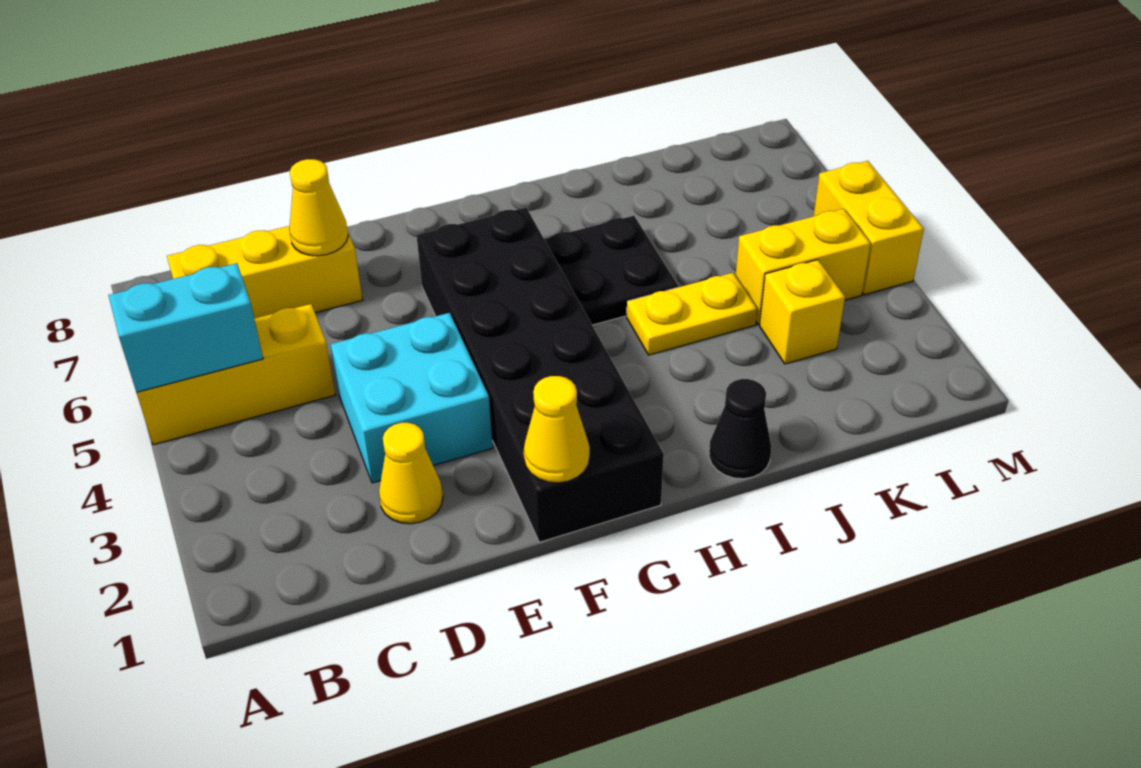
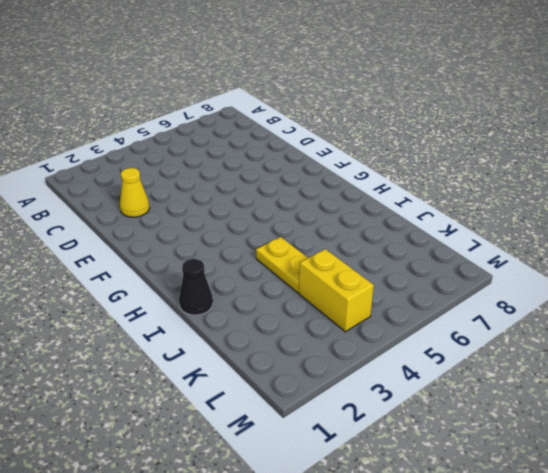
none -> yellow brick A5:C5 level 1
none -> yellow brick B7:D7 level 1
none -> cyan brick D3:E4 level 1

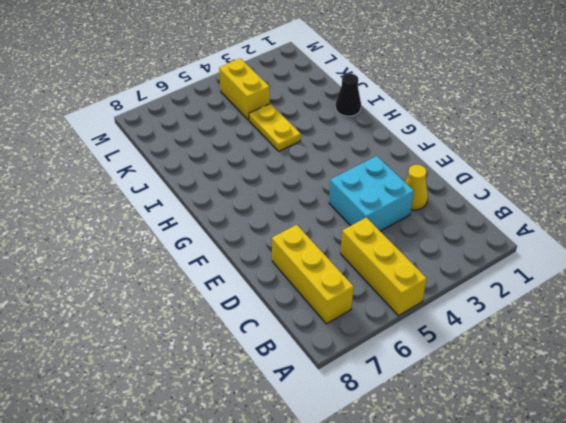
none -> black brick F1:G6 level 1
none -> black plate H5:I6 level 1
none -> yellow brick K3 level 1

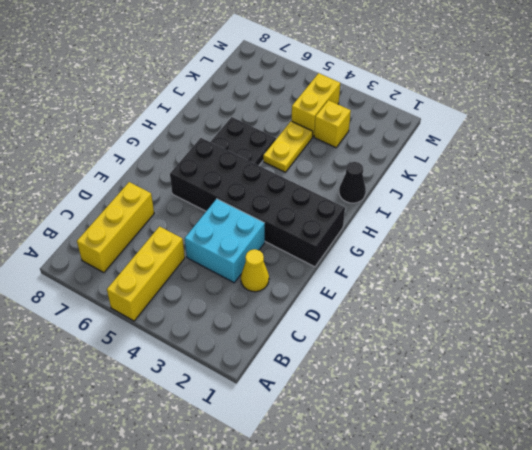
none -> yellow brick M4:M5 level 1
none -> cyan brick A5:B5 level 2
none -> yellow cone D7 level 2

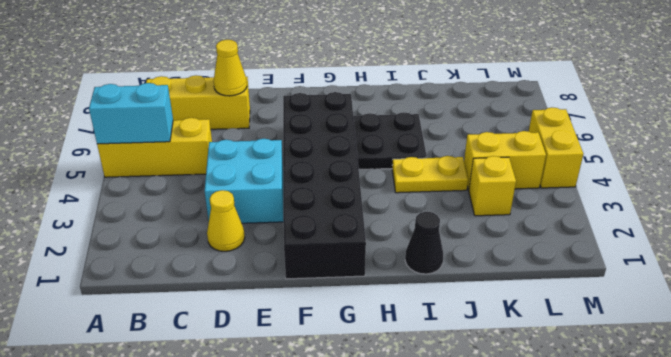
none -> yellow cone F1 level 2

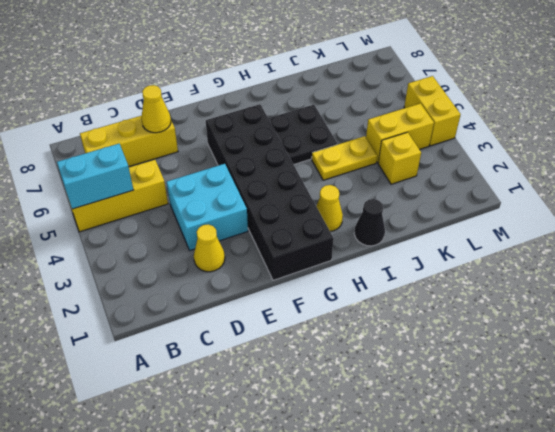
yellow cone H2 level 1 -> yellow cone F1 level 2

